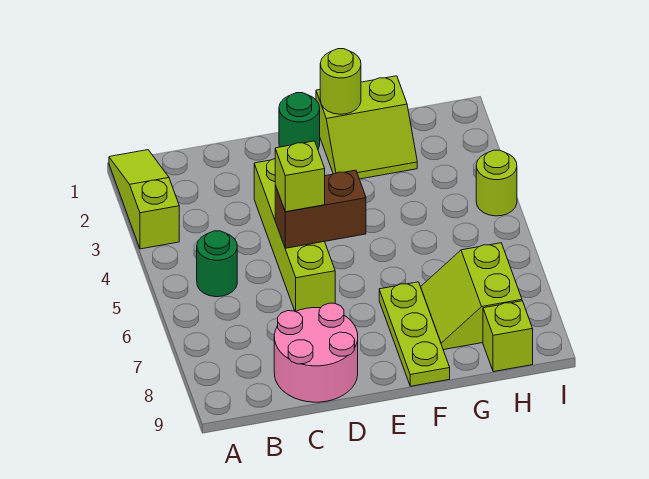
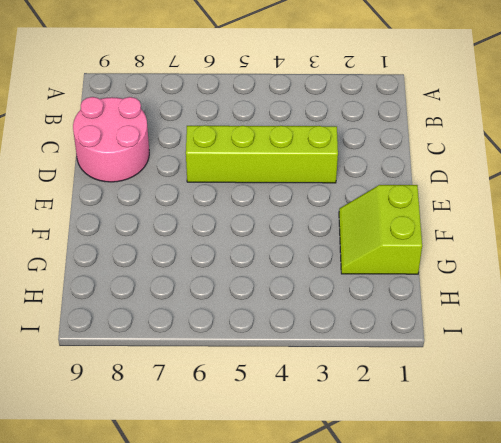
none -> lime slope A1:A3 level 1 top 3
none -> green round brick B5 level 1
none -> green round brick E1 level 1

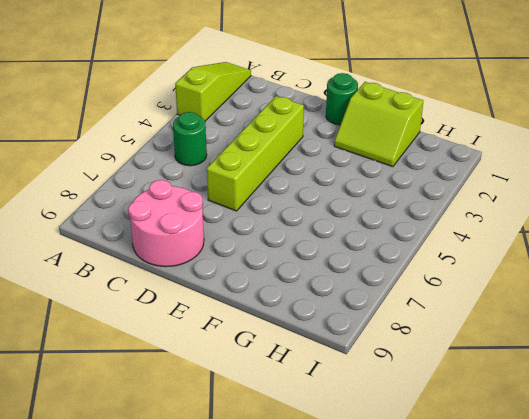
none -> lime plate F7:F9 level 1
none -> lime slope G7:H8 level 1 top H
none -> lime brick H9 level 1

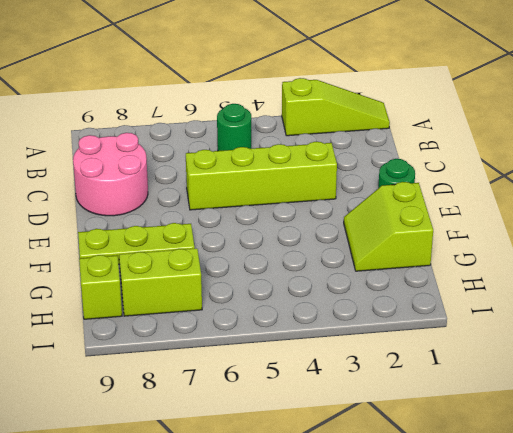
none -> lime round brick I4 level 1
none -> brown brick D5:E5 level 2
none -> lime round brick F1 level 2

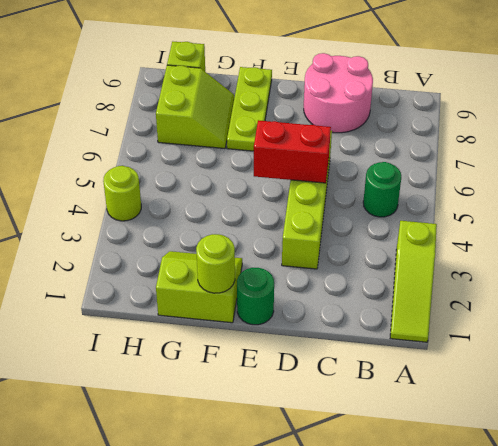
red brick D5:E5 level 2 -> brown brick D5:E5 level 2
none -> lime brick D5 level 3

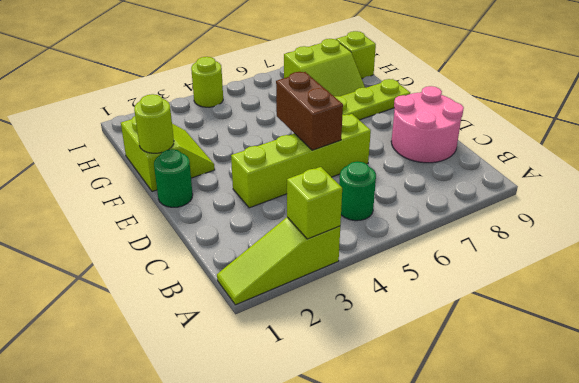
lime brick A3 level 2 -> lime brick D5 level 3

